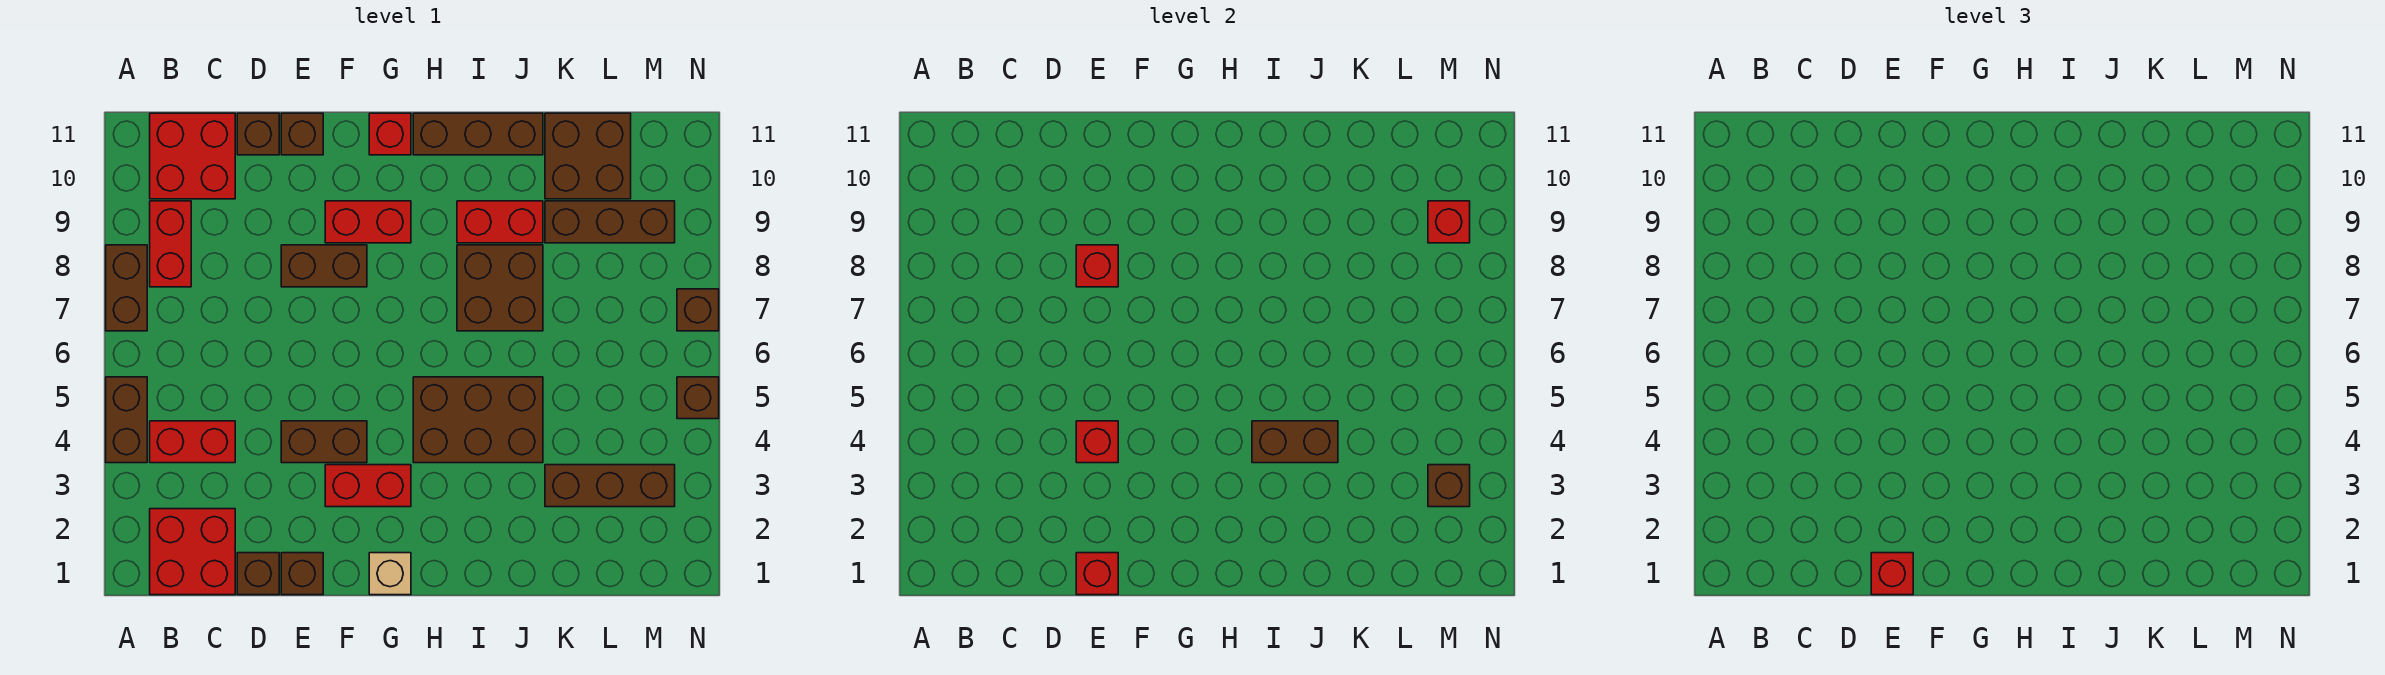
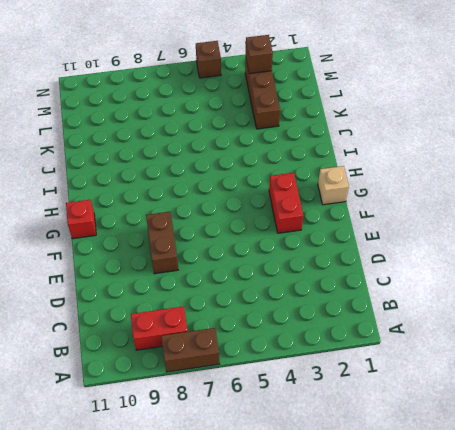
none -> brown brick A4:A5 level 1
none -> red brick B1:C2 level 1
none -> red brick B4:C4 level 1
none -> red brick B10:C11 level 1

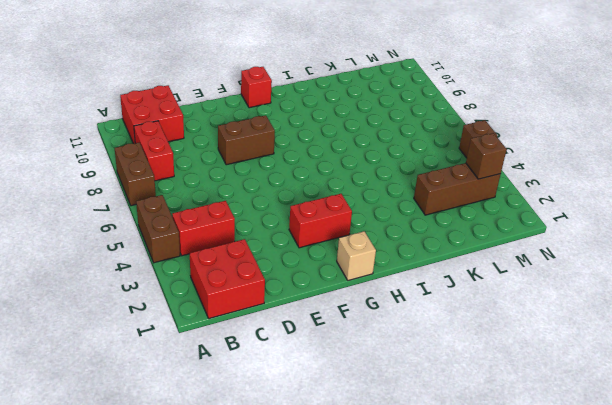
none -> brown brick D1 level 1
none -> brown brick D11 level 1
none -> brown brick E1 level 1
none -> brown brick E4:F4 level 1

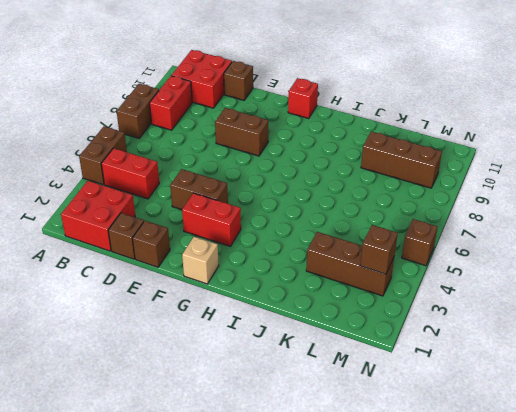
none -> brown brick E11 level 1
none -> red brick F9:G9 level 1
none -> brown brick H4:J5 level 1
none -> brown brick H11:J11 level 1

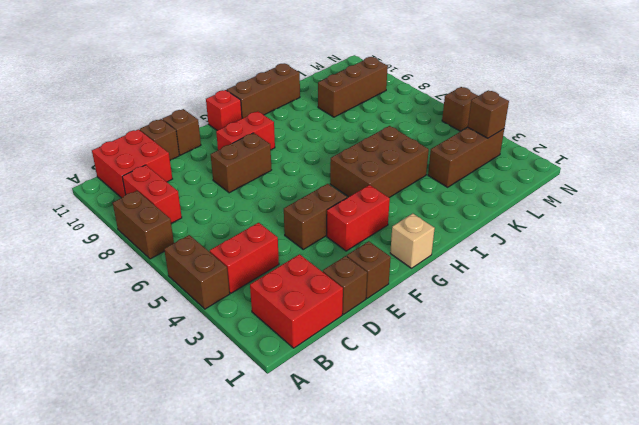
none -> brown brick I7:J8 level 1
none -> red brick I9:J9 level 1
none -> brown brick K10:L11 level 1
none -> brown brick N7 level 1

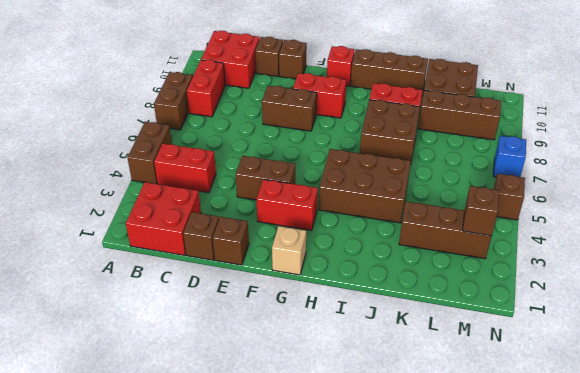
blue brick N7 level 1 -> brown brick N7 level 1
none -> red brick E1 level 2
none -> red brick E4 level 2
none -> red brick E8 level 2
none -> brown brick I4:J4 level 2

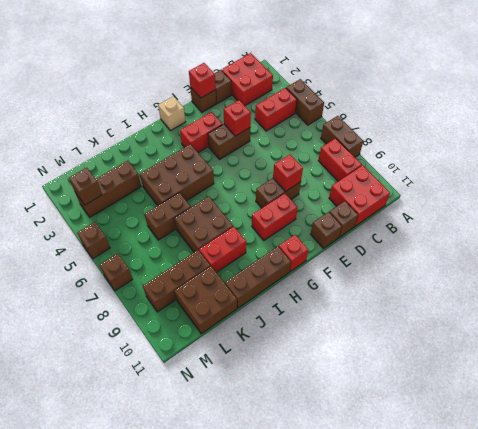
brown brick J6:K6 level 1 -> brown brick I4:J4 level 2
none -> red brick M9 level 2
none -> red brick E1 level 3

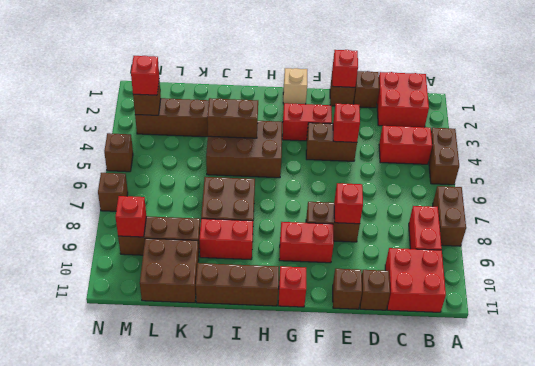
red brick M3 level 3 -> red brick E1 level 3

